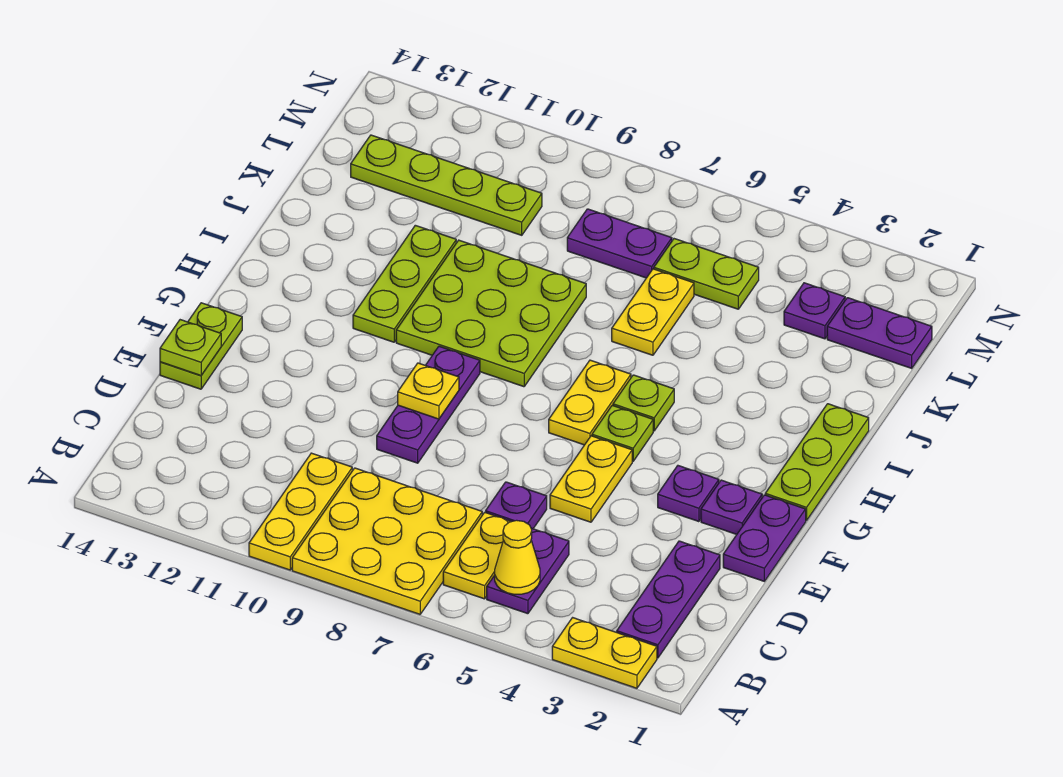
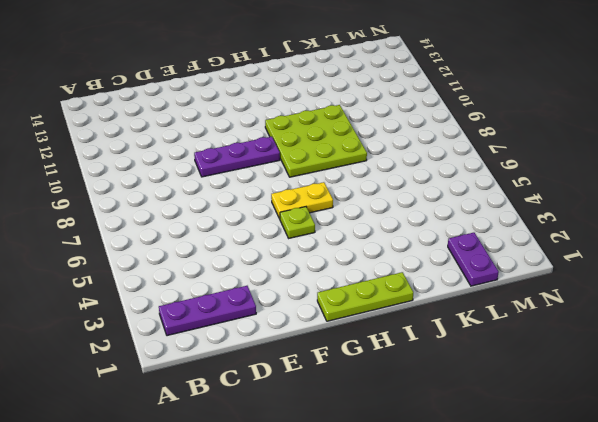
none -> yellow plate A2:A3 level 1
none -> yellow plate A7:C9 level 1
none -> yellow plate A10:C10 level 1

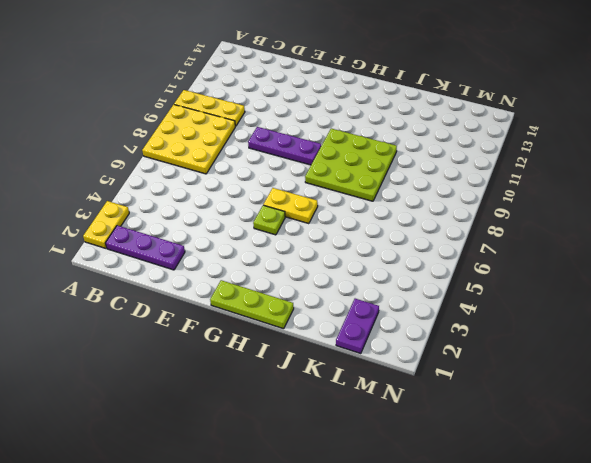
none -> purple plate B5:C5 level 1
none -> yellow plate B6:C6 level 1
none -> purple plate D6 level 1

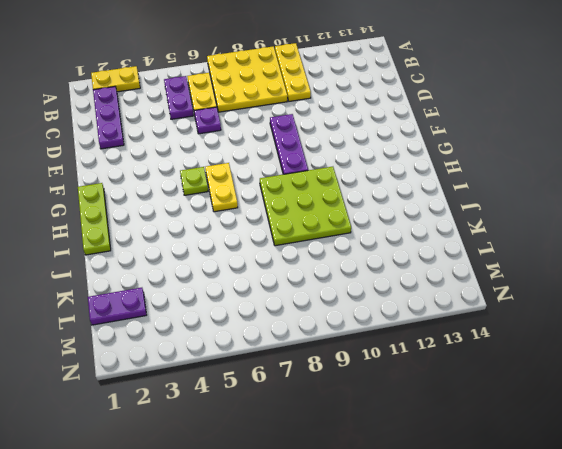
none -> purple plate E1:F1 level 1
none -> yellow plate E5:F5 level 1
none -> lime plate E14:F14 level 1

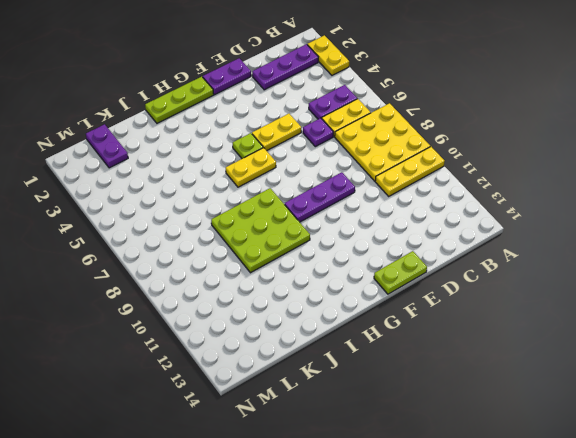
none -> purple plate F2 level 1
none -> purple plate F3 level 1
none -> lime plate H5 level 1

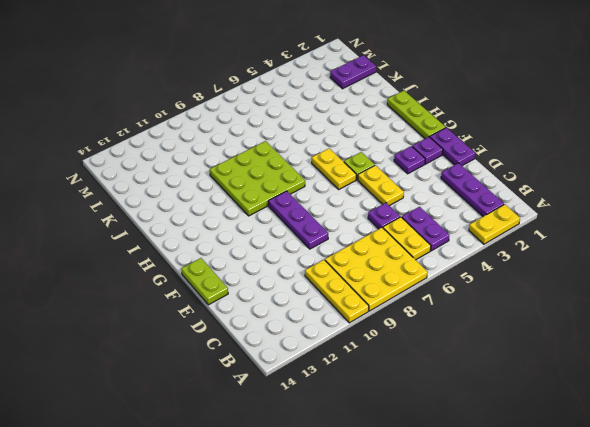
none -> lime plate H5 level 1
none -> lime plate H11:J11 level 1
none -> yellow plate J6:K6 level 1

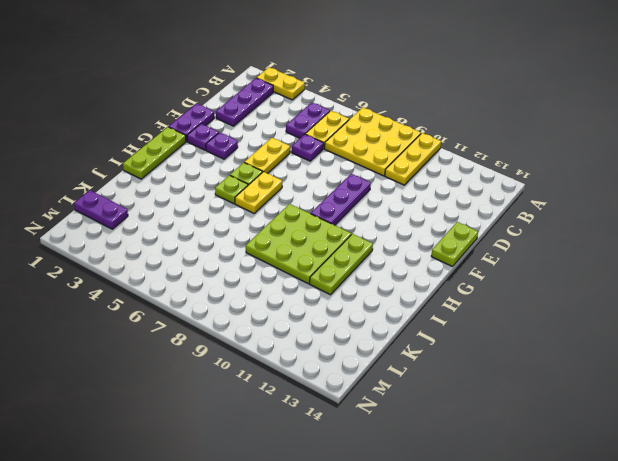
none -> yellow plate J6:K6 level 1
none -> purple plate L3 level 1
none -> lime plate L5:L6 level 1

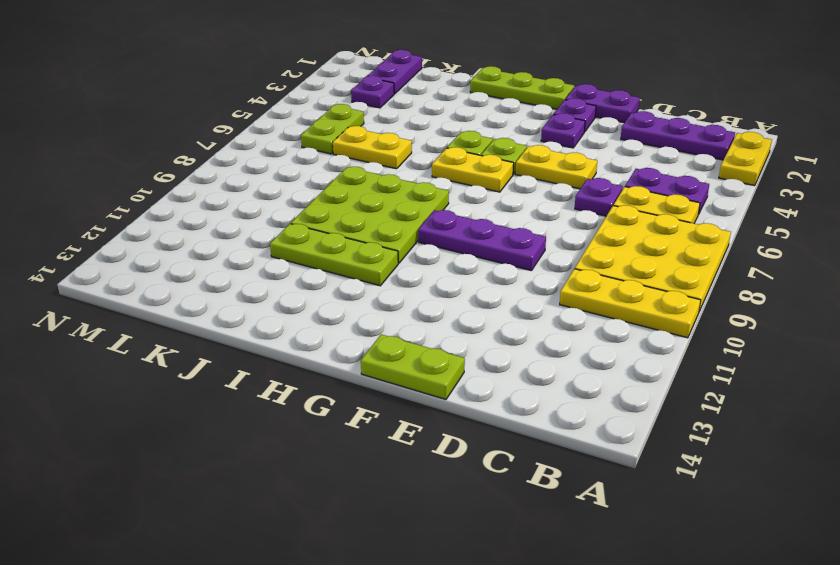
none -> purple plate L7:L8 level 1
none -> lime plate L10:L13 level 1
none -> yellow cone B5 level 2

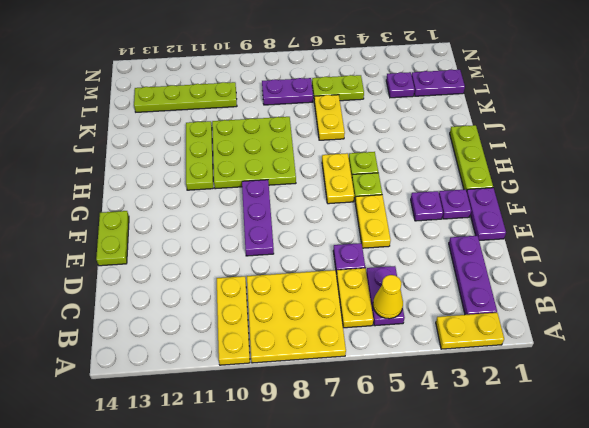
none -> lime plate E14 level 2
none -> yellow plate F9 level 2

